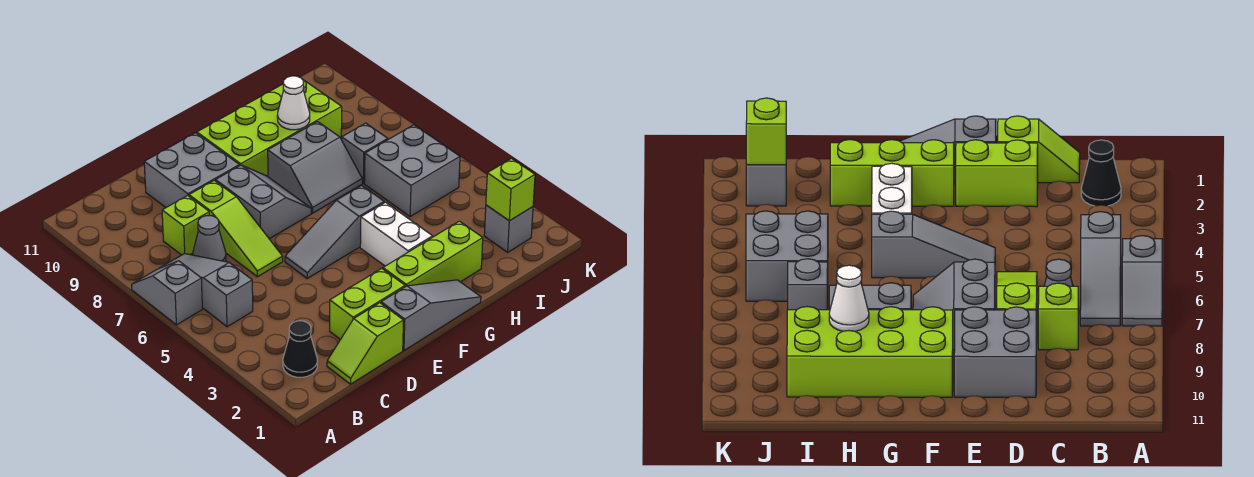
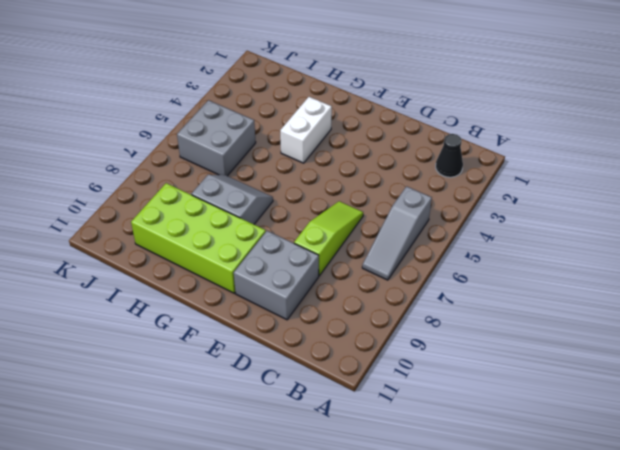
none -> grey slope A6:A7 level 1 top 6
none -> lime slope C1:D1 level 1 top D
none -> grey cone C7 level 1

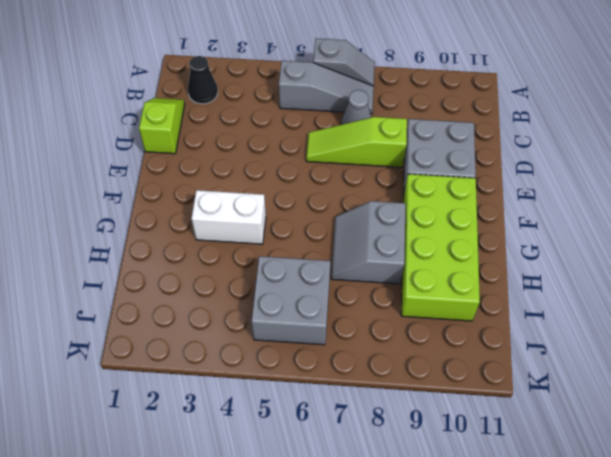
none -> lime brick C8 level 1
none -> lime brick D2:E2 level 1
none -> grey slope E1:G1 level 1 top E

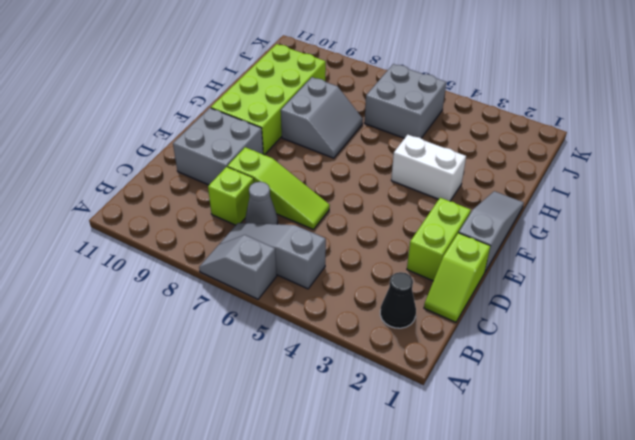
none -> grey slope E5:G5 level 1 top G
none -> grey slope E7:F8 level 1 top E
none -> lime brick F2:H2 level 1

